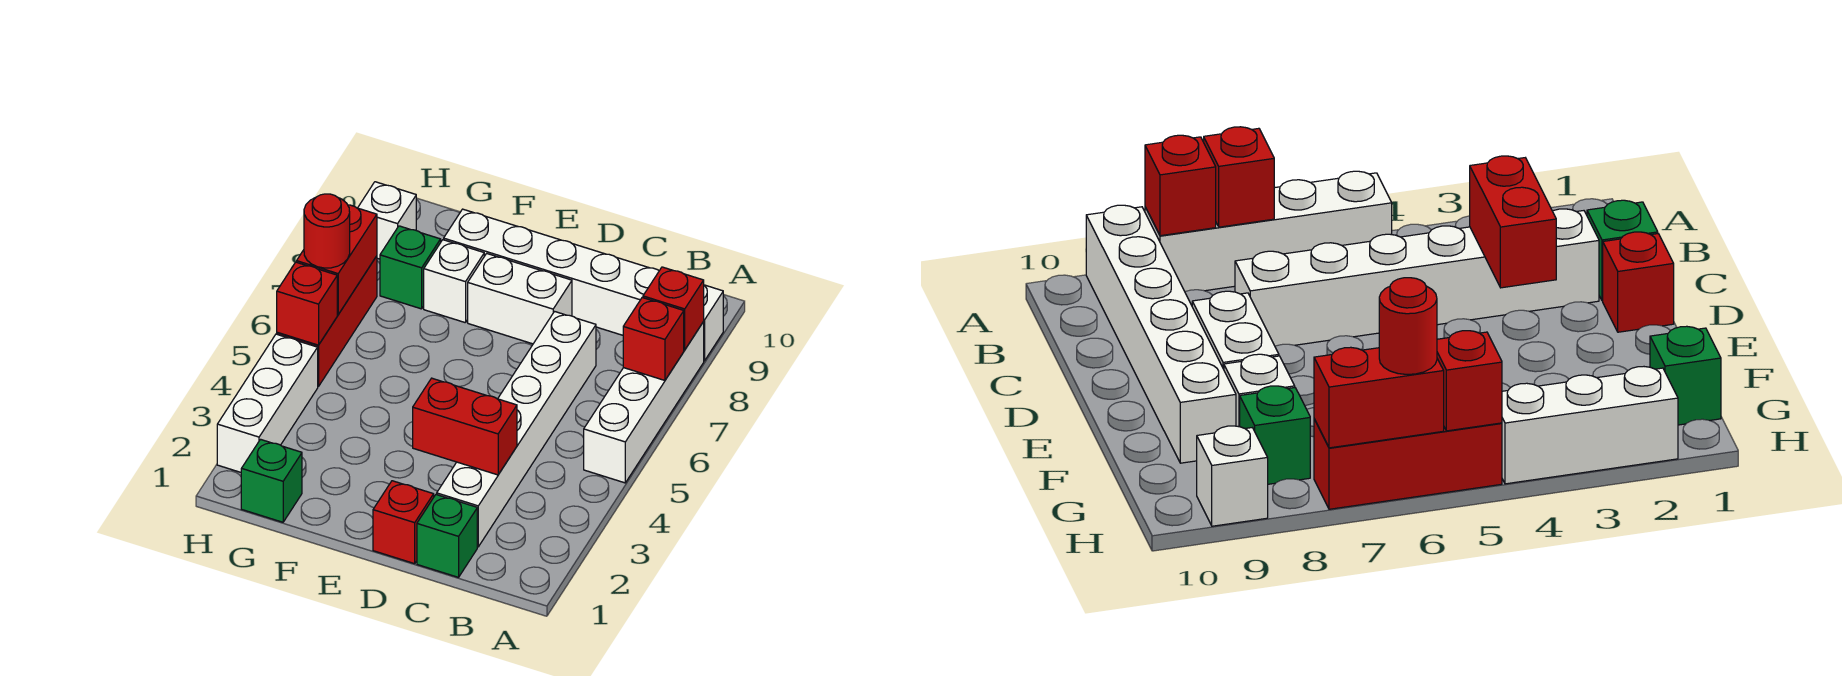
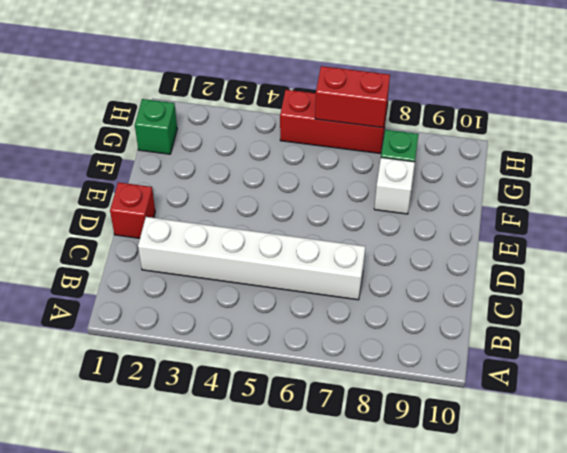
none -> white brick A5:A8 level 1
none -> white brick A9:F9 level 1
none -> green brick C1 level 1

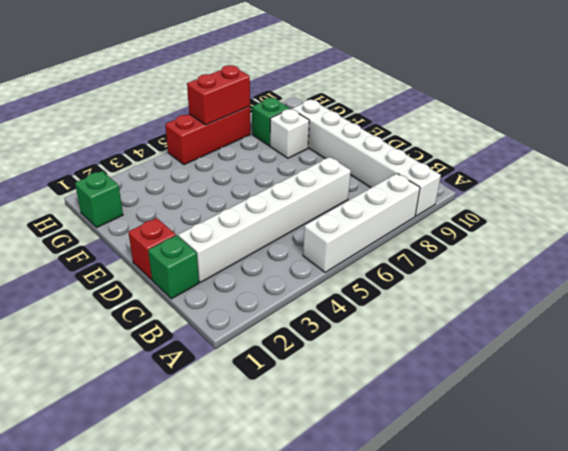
none -> white brick D8:E8 level 1
none -> white brick H2:H4 level 1
none -> white brick H9 level 1

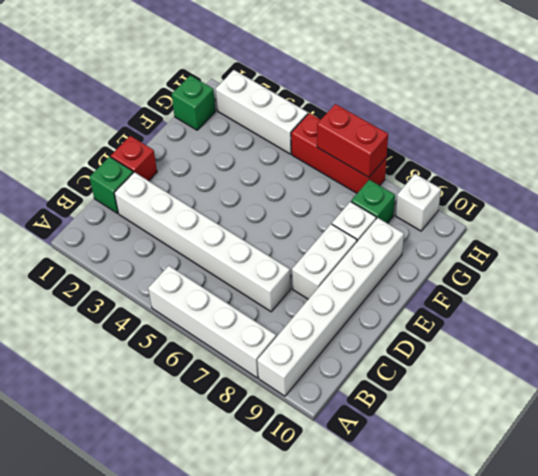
none -> red brick A7 level 2
none -> red brick A8 level 2
none -> red brick C3:D3 level 2

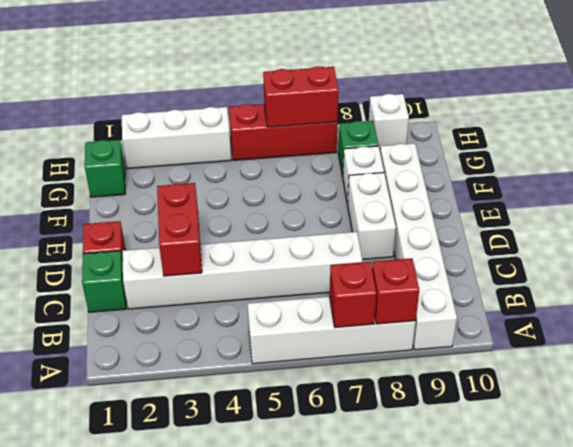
none -> red brick H5 level 2
none -> red round brick H6 level 3

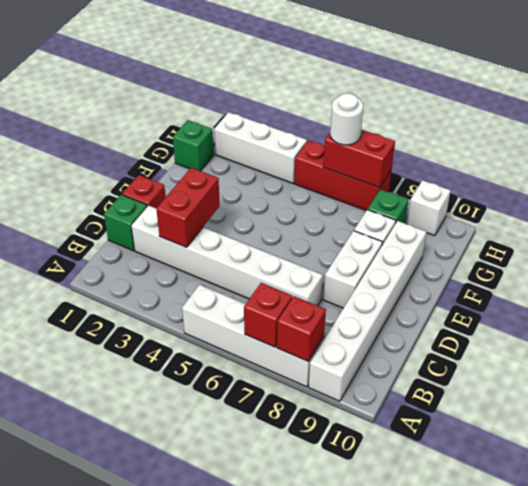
white round brick H6 level 3 -> red round brick H6 level 3
none -> red brick H5 level 2

